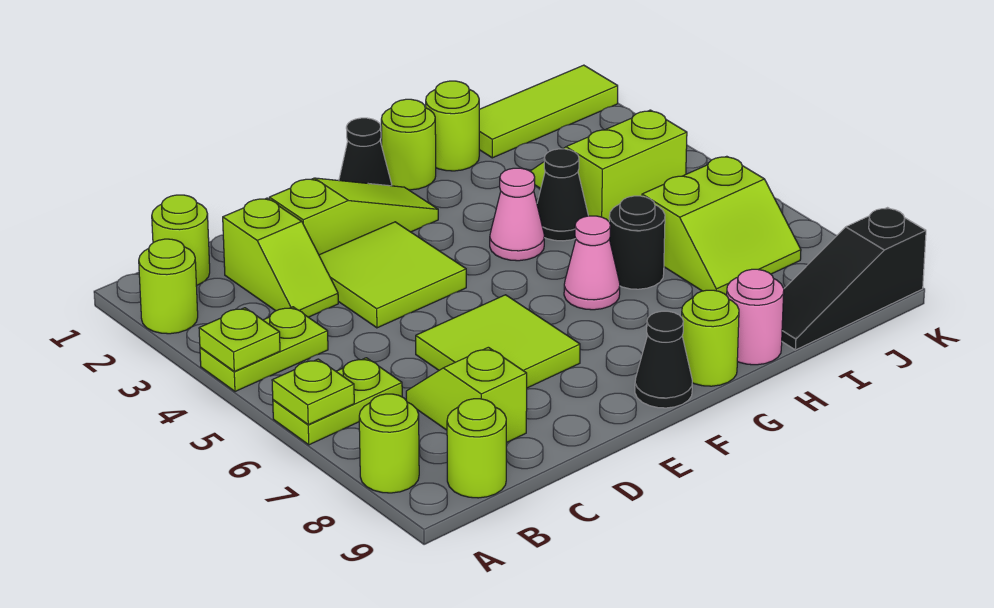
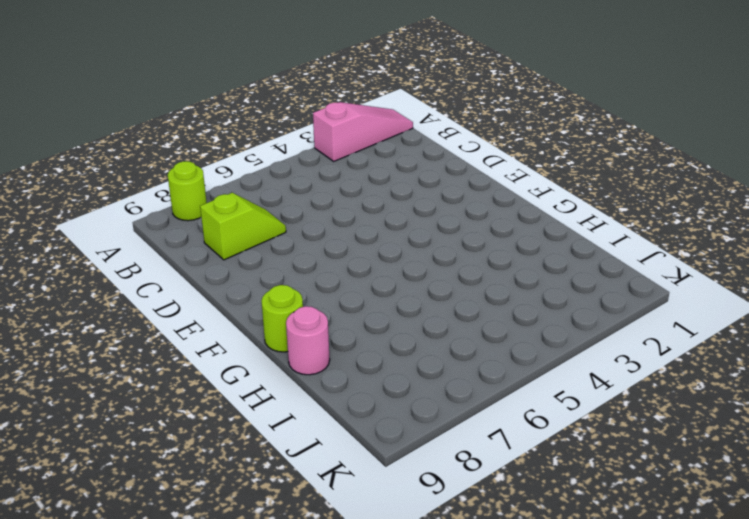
pink slope A1:A3 level 1 top 3 -> lime round brick A2 level 1
none -> lime plate A4:B4 level 1
none -> lime plate A6:B6 level 1
none -> lime round brick B1 level 1

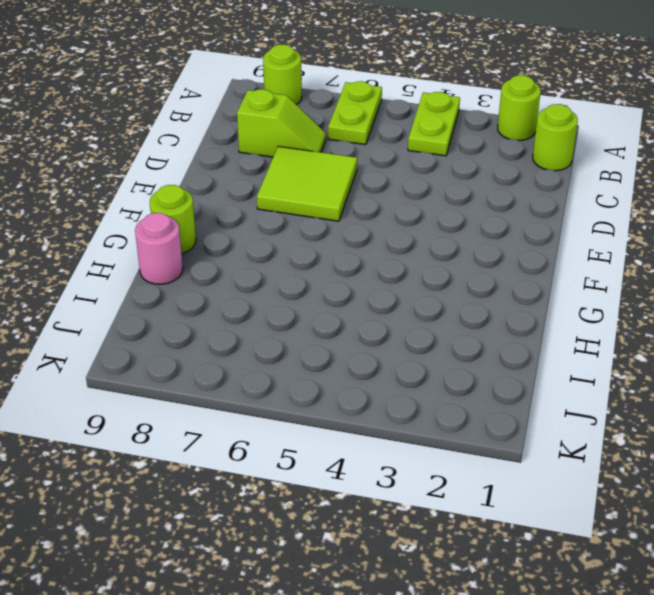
none -> lime round brick B9 level 1
none -> lime slope C2:C3 level 1 top 2
none -> lime slope D2:F2 level 1 top D

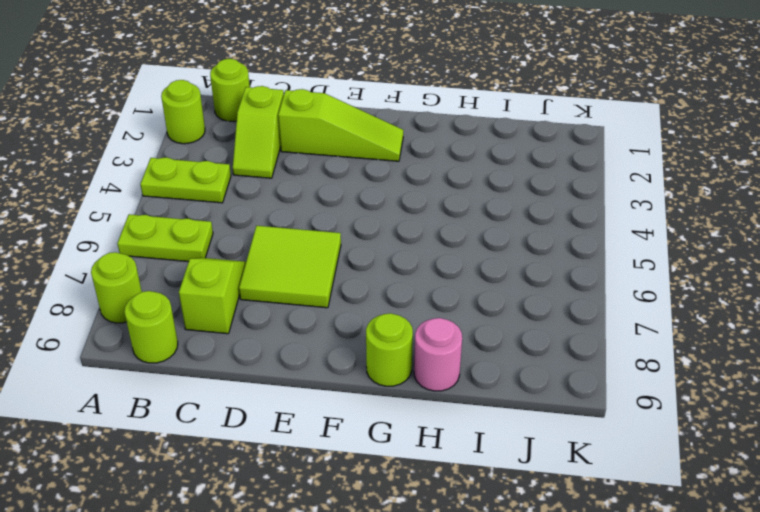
none -> lime tile D3:E4 level 1
none -> black cone F1 level 1
none -> black cone F9 level 1

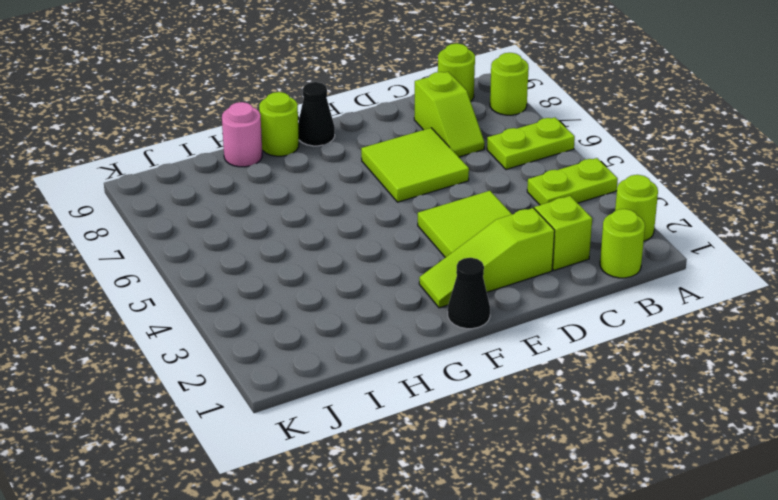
none -> lime round brick G1 level 1
none -> pink cone G4 level 1
none -> pink cone G6 level 1

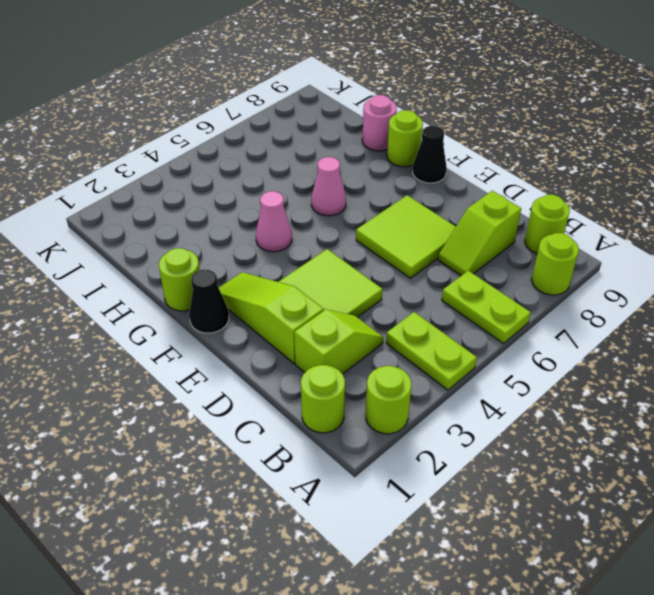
none -> lime round brick H1 level 1
none -> black cone H4 level 1
none -> black round brick H6 level 1

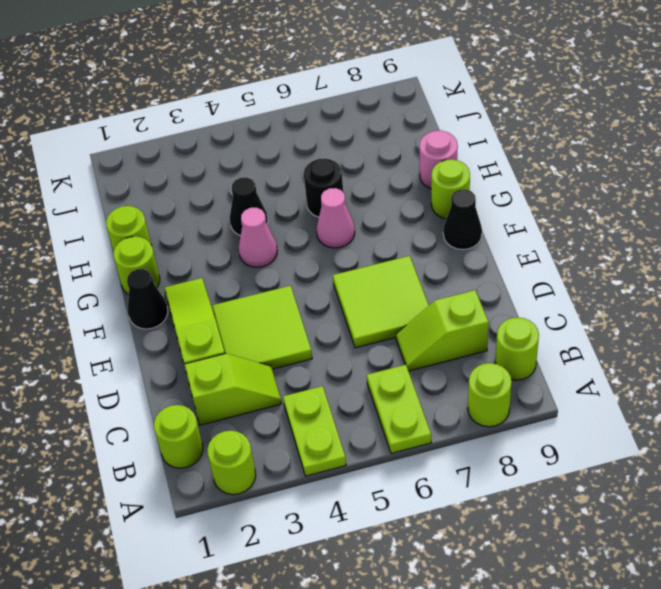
none -> lime tile I1:K1 level 1
none -> lime slope I3:J4 level 1 top 4
none -> lime slope I6:J7 level 1 top 6

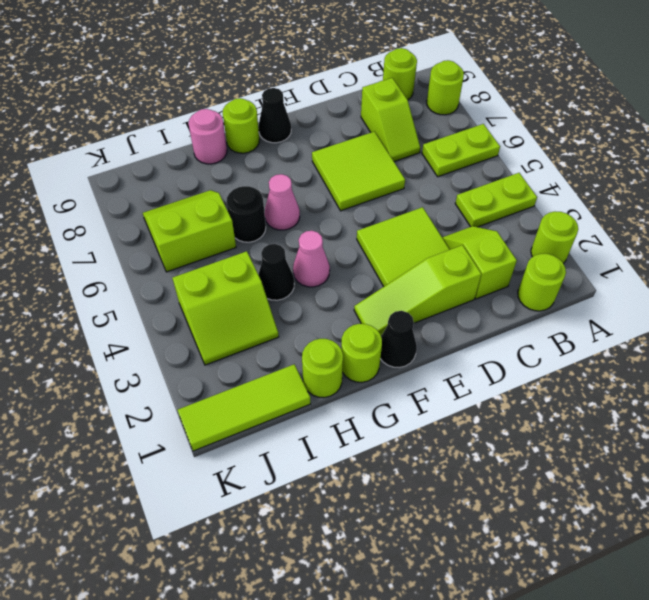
none -> black slope I9:K9 level 1 top K
none -> lime plate A4 level 2
none -> lime plate A6 level 2

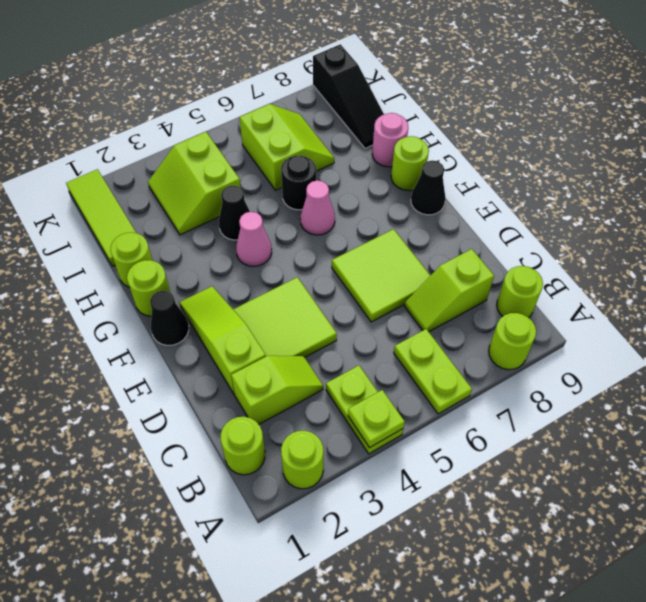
none -> lime plate A6 level 2

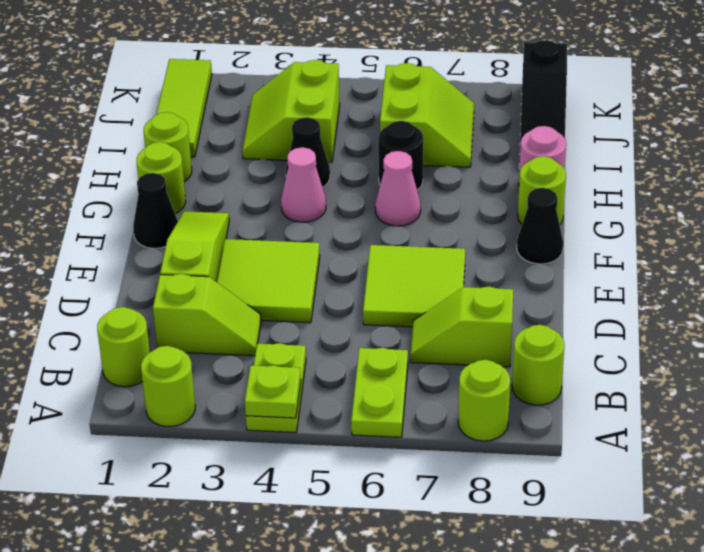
none -> lime plate A6 level 2

